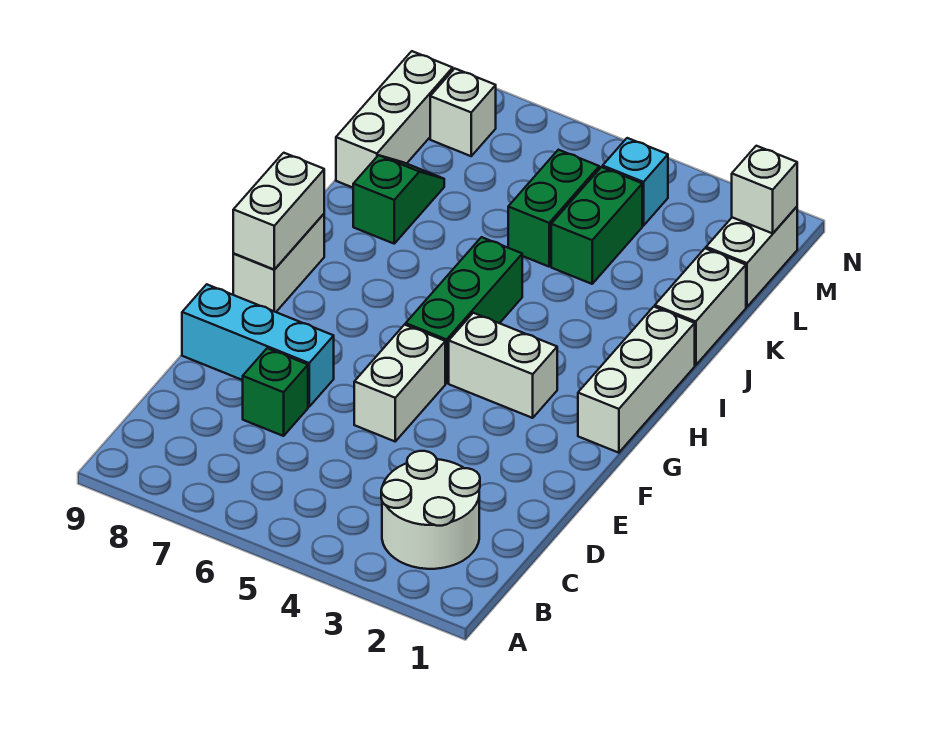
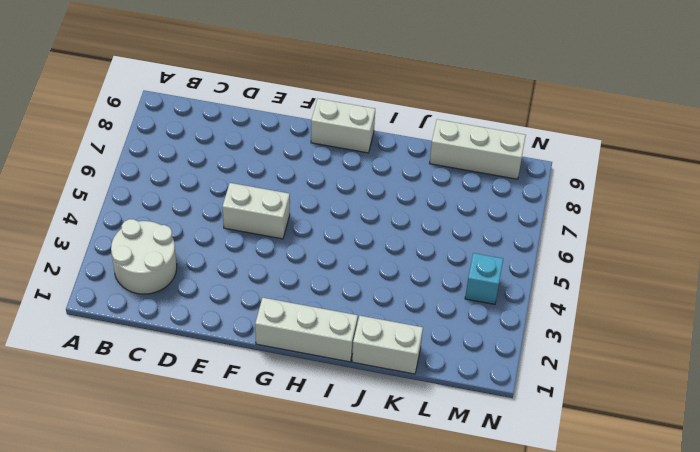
none -> green brick D7 level 1
none -> cyan brick E7:E9 level 1
none -> white brick G3:G4 level 1

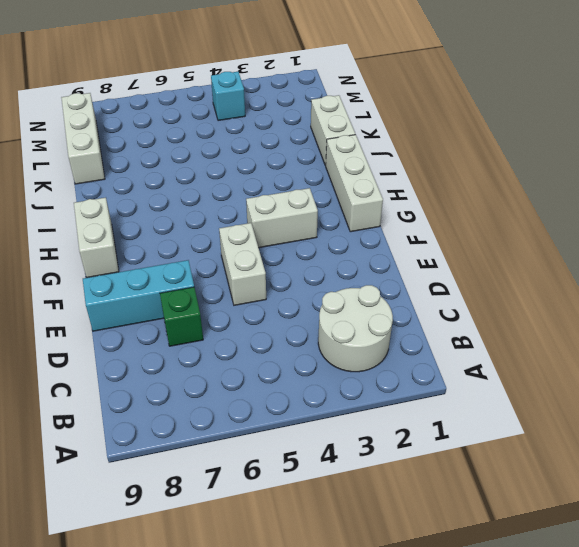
none -> green brick G5:I5 level 1
none -> green slope J8:K8 level 1 top J
none -> green brick K4:L4 level 1

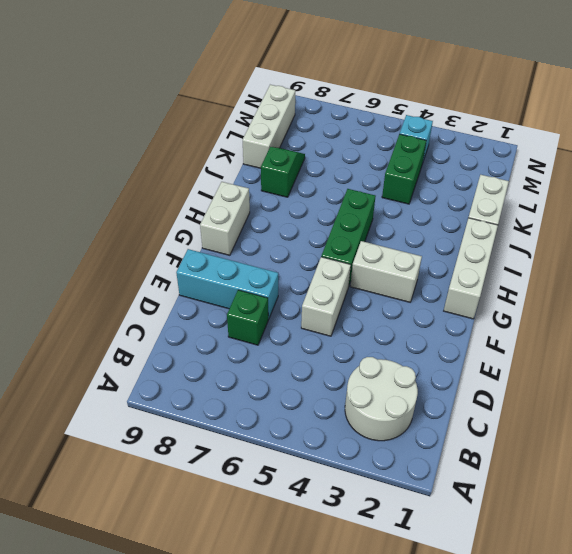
none -> green brick K5:L5 level 1
none -> white brick L1:M1 level 1
none -> white brick M8 level 1

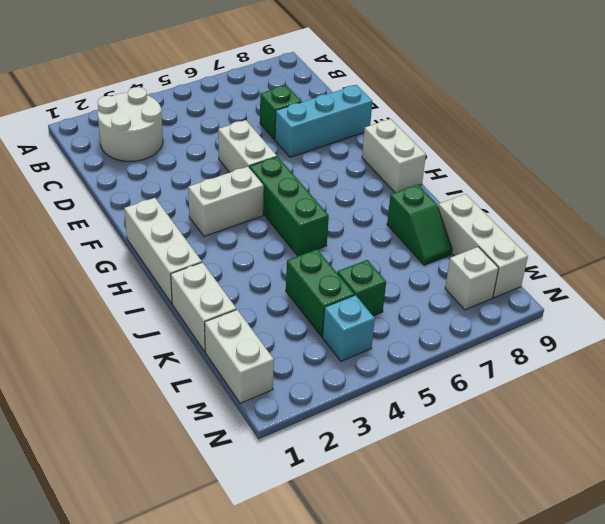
green brick L5 level 1 -> green brick K5:L5 level 1
none -> white brick G9:H9 level 2
none -> white brick M1 level 2

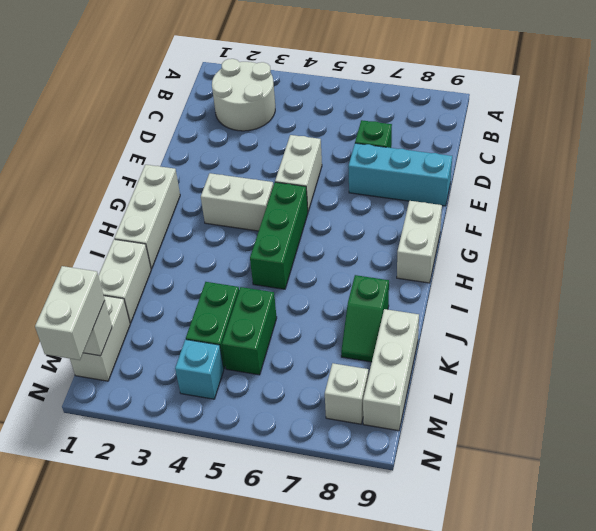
white brick M1:N1 level 3 -> white brick G9:H9 level 2

